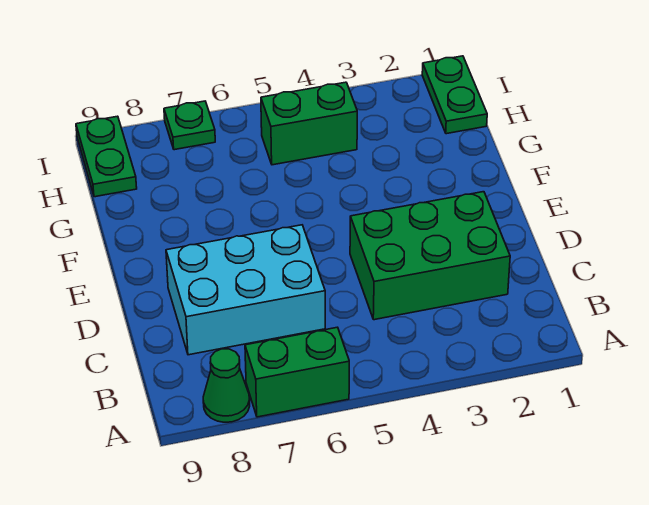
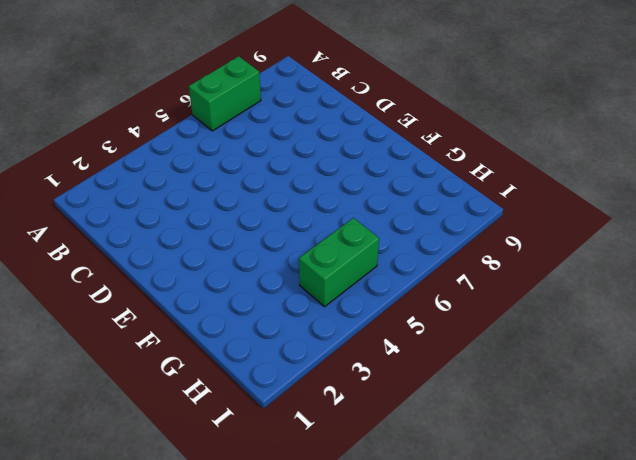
none -> green cone A8 level 1
none -> green brick C2:D4 level 1

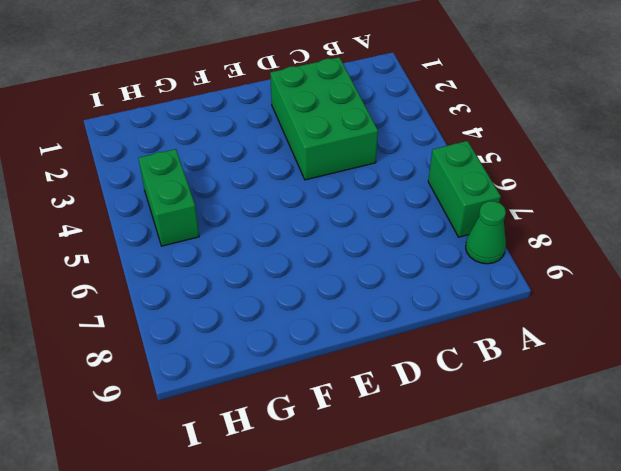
none -> cyan brick C6:D8 level 1
none -> green plate H1:I1 level 1

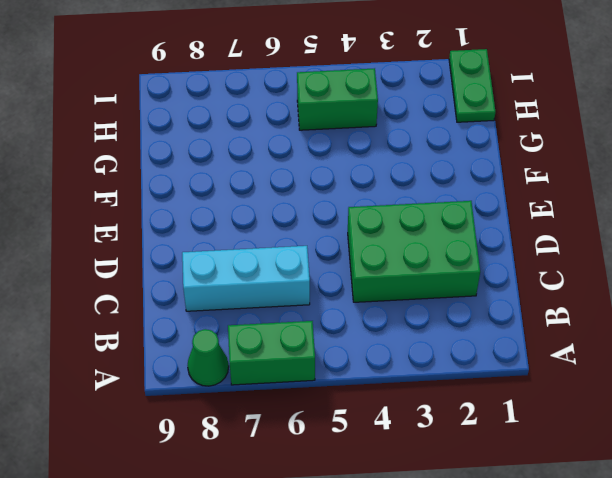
cyan brick C6:C8 level 1 -> cyan brick C6:D8 level 1
none -> green plate H9:I9 level 1
none -> green plate I7 level 1

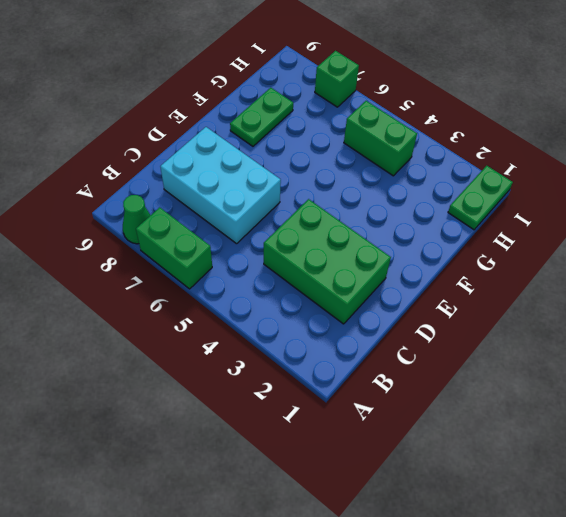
green plate F8:G8 level 1 -> green plate H9:I9 level 1
green brick I7 level 1 -> green plate I7 level 1

